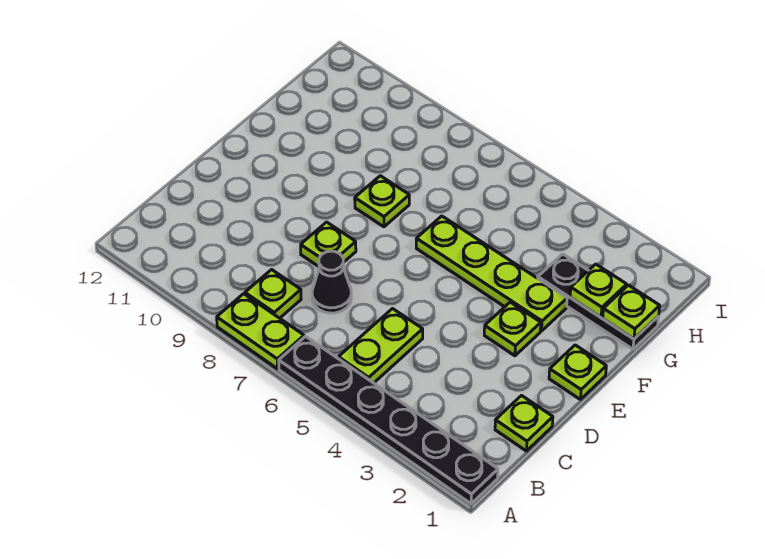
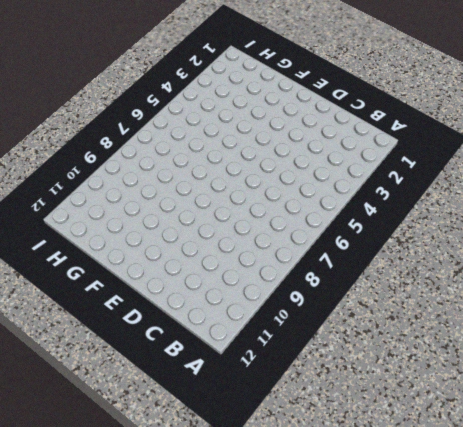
none -> black plate A1:A6 level 1
none -> lime plate A7:A8 level 1
none -> lime plate B5:C5 level 1

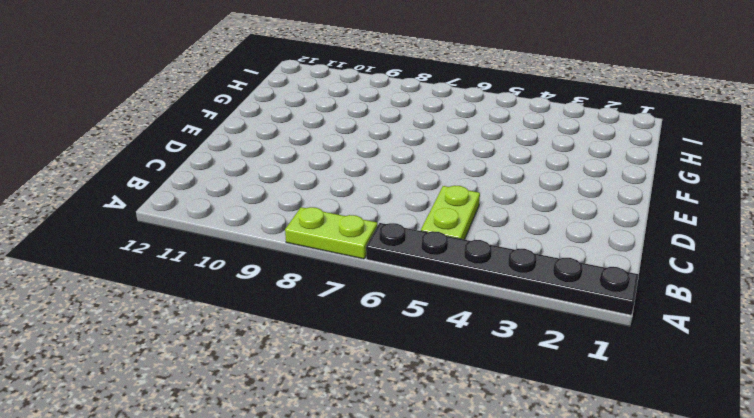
none -> lime plate B8 level 1
none -> lime plate C1 level 1
none -> black cone C7 level 1

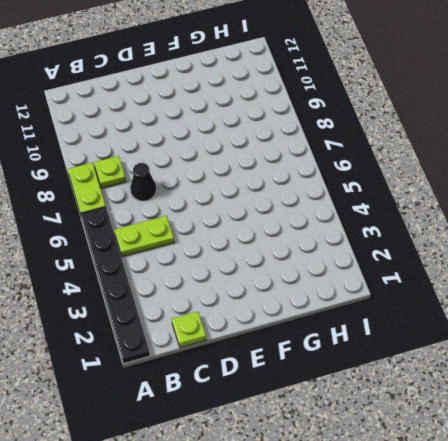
none -> lime plate D8 level 1
none -> lime plate E1 level 1
none -> lime plate E3 level 1

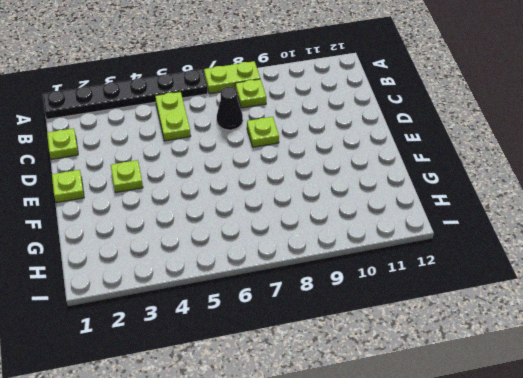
none -> lime plate F3:F6 level 1
none -> lime plate F8 level 1
none -> black plate G1:G3 level 1

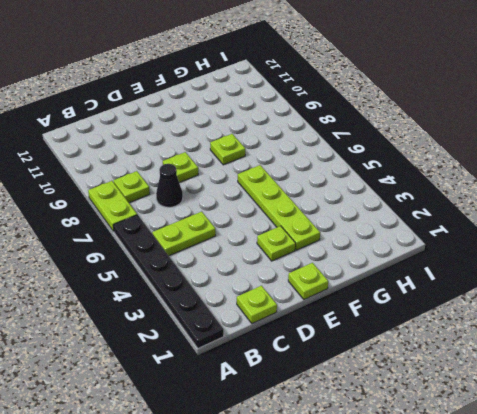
none -> black plate G1:G3 level 1
none -> lime plate G1 level 2
none -> lime plate G2 level 2

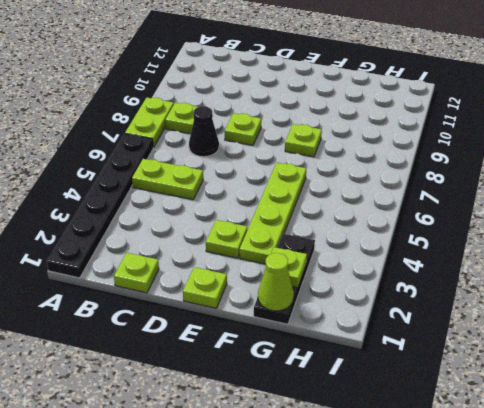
lime cone G1 level 2 -> lime plate G1 level 2

